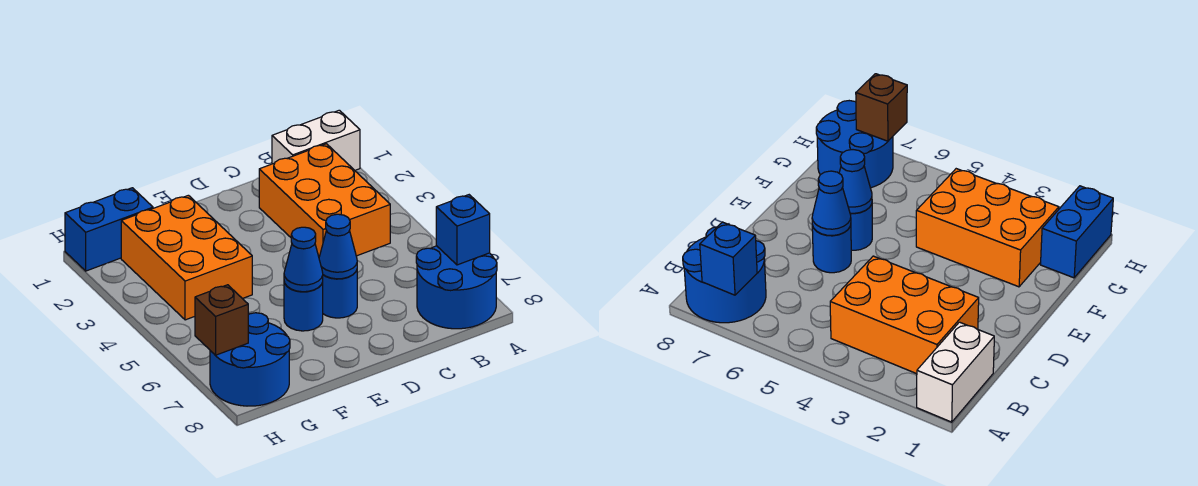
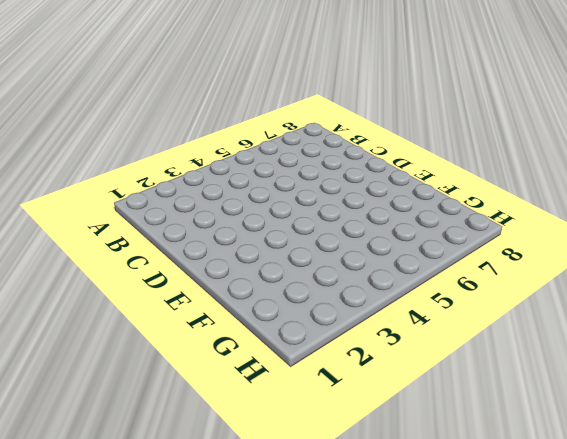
none -> white brick A1:B1 level 1
none -> blue round brick A7:B8 level 1
none -> orange brick B2:C4 level 1

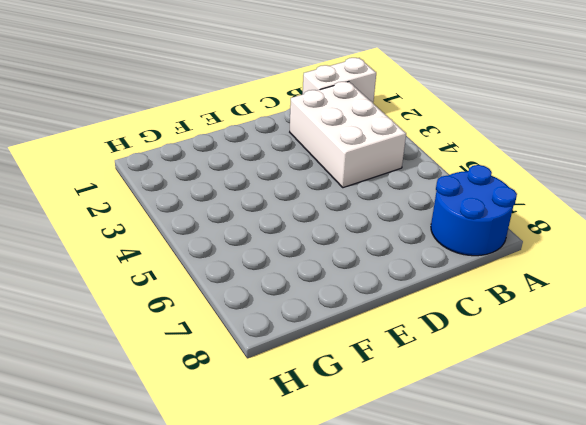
white brick B2:C4 level 1 -> orange brick B2:C4 level 1
none -> blue round brick D6 level 1
none -> blue round brick E6 level 1
none -> orange brick F2:G4 level 1

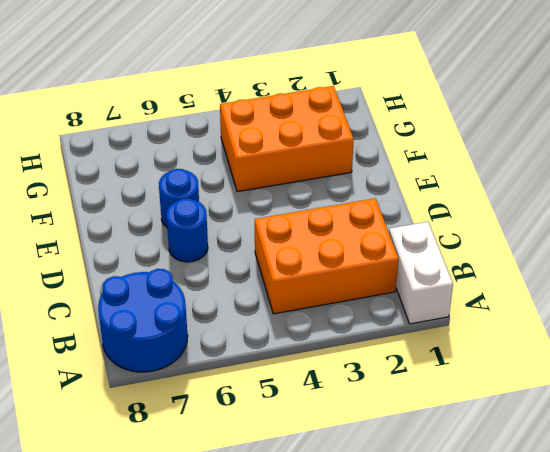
none -> blue brick G1:H1 level 1
none -> blue round brick G7:H8 level 1
none -> blue brick A7 level 2

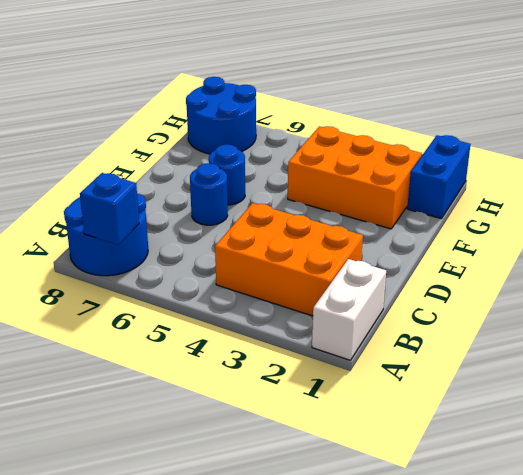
none -> blue cone D6 level 2
none -> blue cone E6 level 2
none -> brown brick H7 level 2

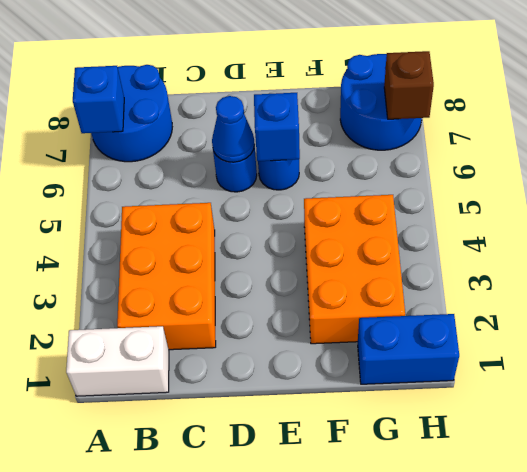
blue brick E6 level 2 -> blue cone E6 level 2

